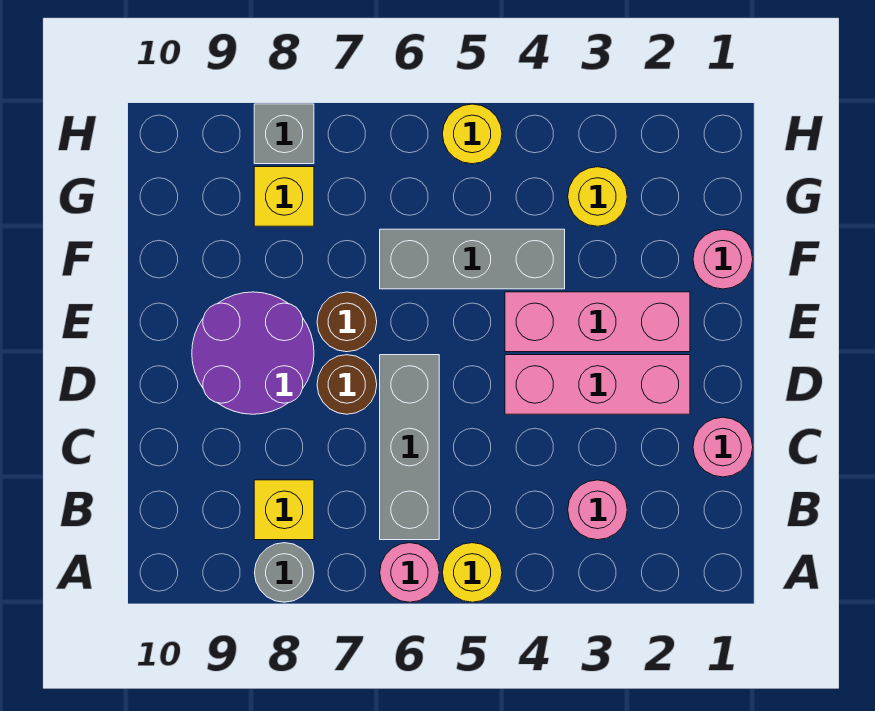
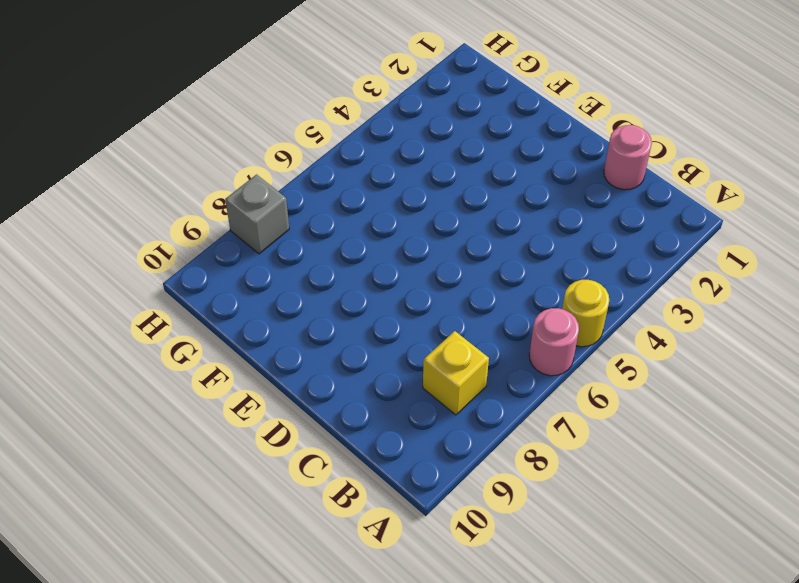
none -> grey round brick A8 level 1
none -> pink round brick B3 level 1
none -> grey brick B6:D6 level 1

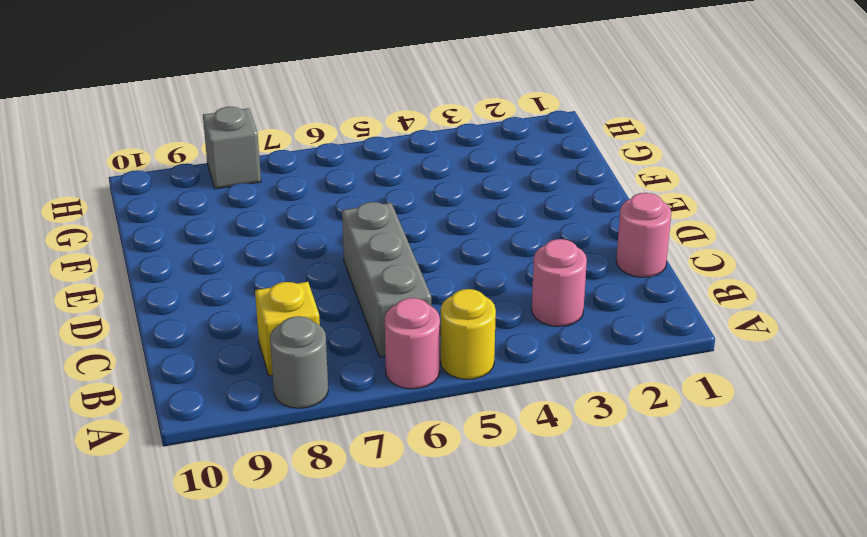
none -> pink brick D2:D4 level 1
none -> brown round brick D7 level 1
none -> purple round brick D8:E9 level 1

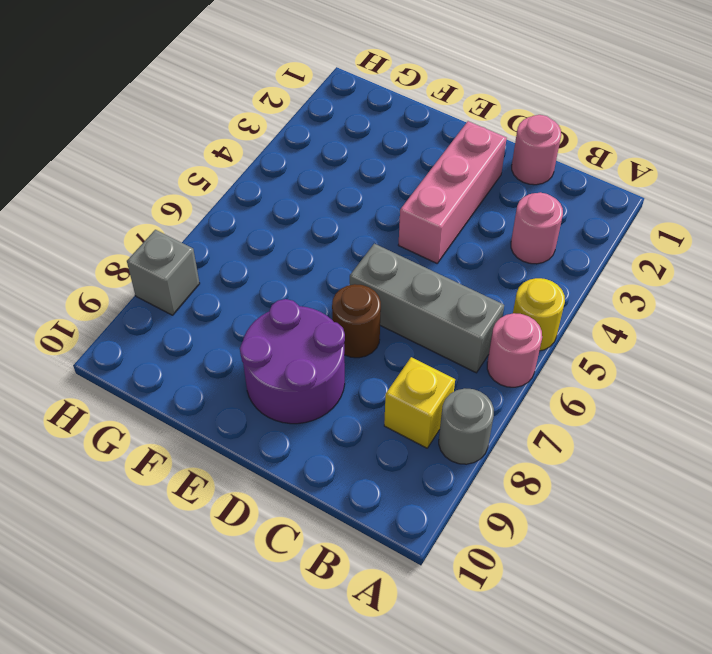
none -> pink brick E2:E4 level 1
none -> brown round brick E7 level 1
none -> pink round brick F1 level 1

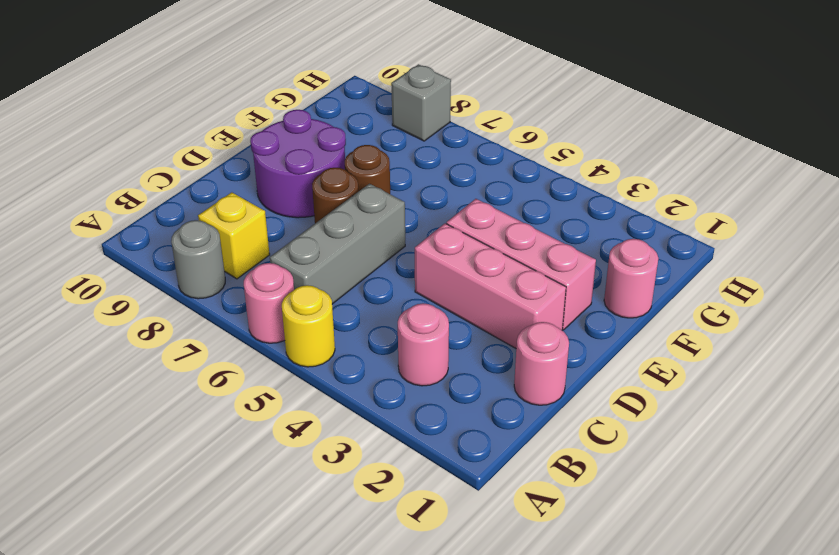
none -> grey brick F4:F6 level 1
none -> yellow round brick G3 level 1
none -> yellow brick G8 level 1

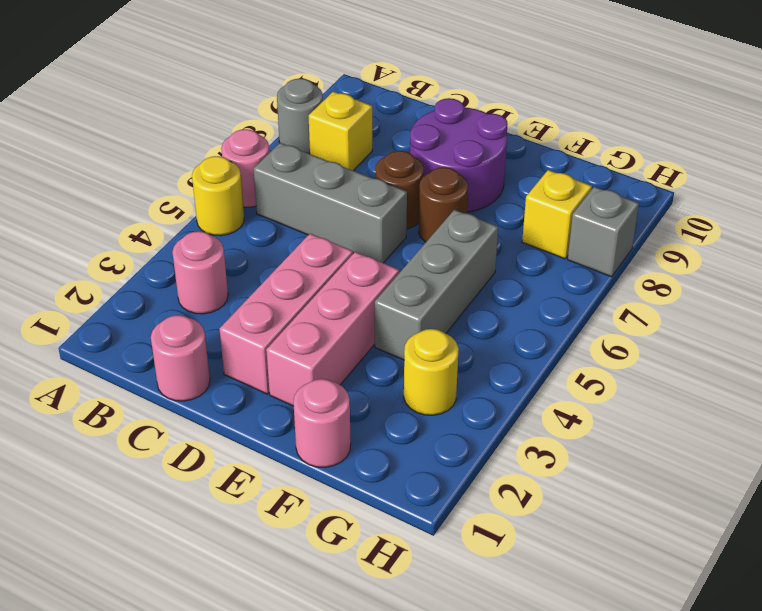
none -> yellow round brick H5 level 1

